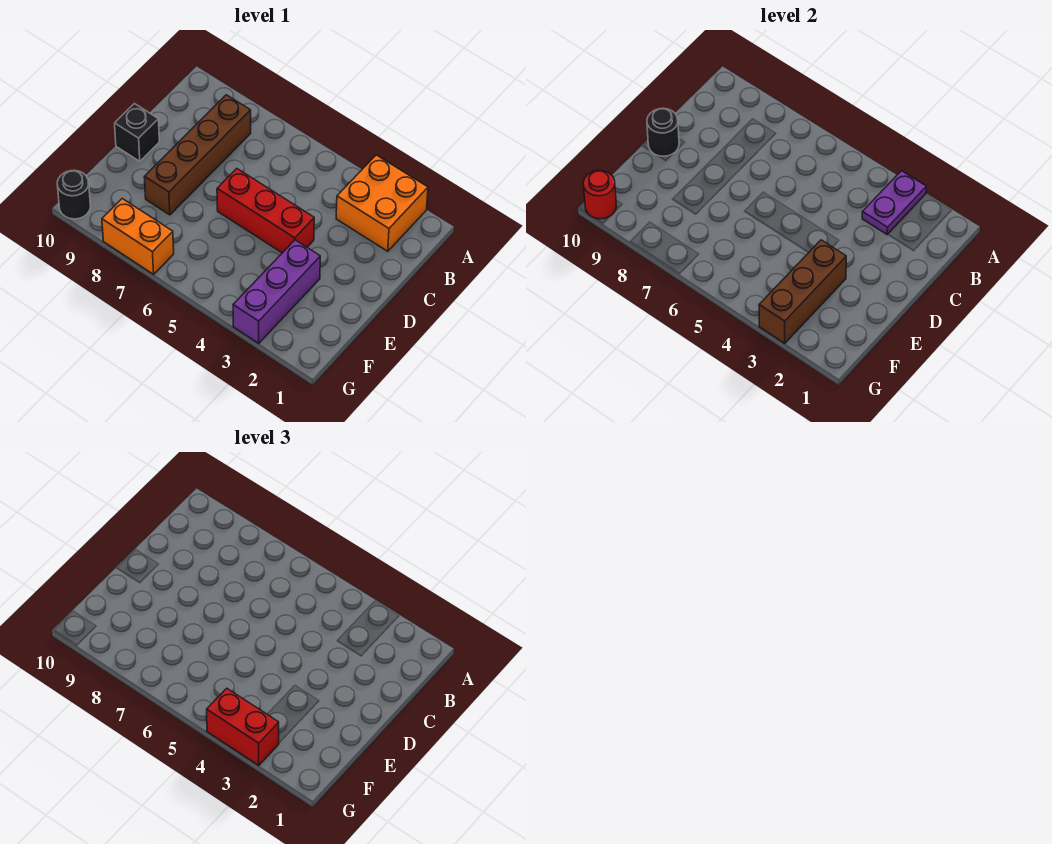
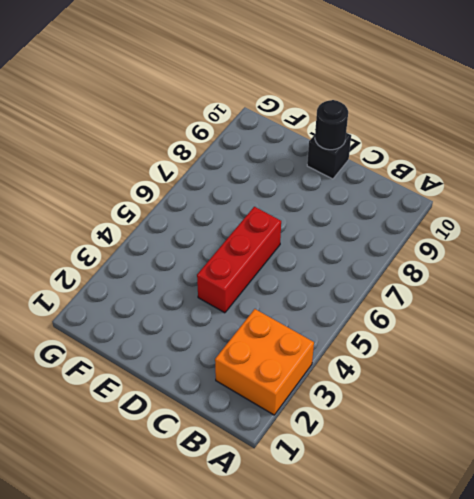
none -> brown brick B8:E8 level 1
none -> purple brick E3:G3 level 1
none -> orange brick G7:G8 level 1

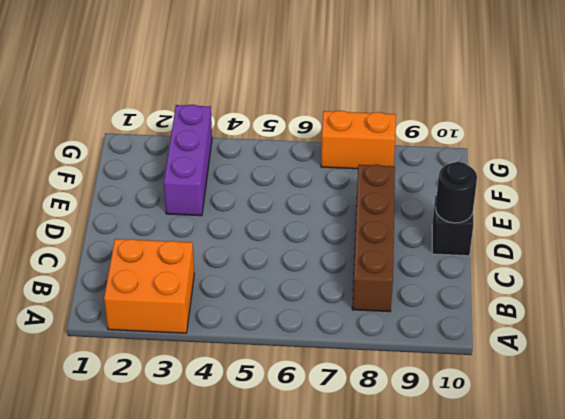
none -> red brick D4:D6 level 1
none -> black round brick G10 level 1
none -> purple plate A3:B3 level 2

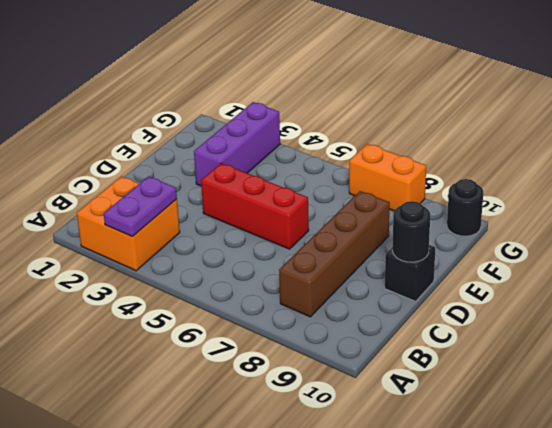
none -> brown brick E3:G3 level 2
none -> red round brick G10 level 2
none -> red brick G3:G4 level 3

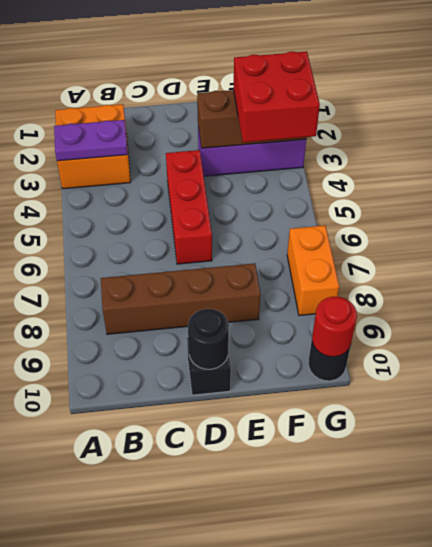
red brick F3:G4 level 3 -> red brick G3:G4 level 3

